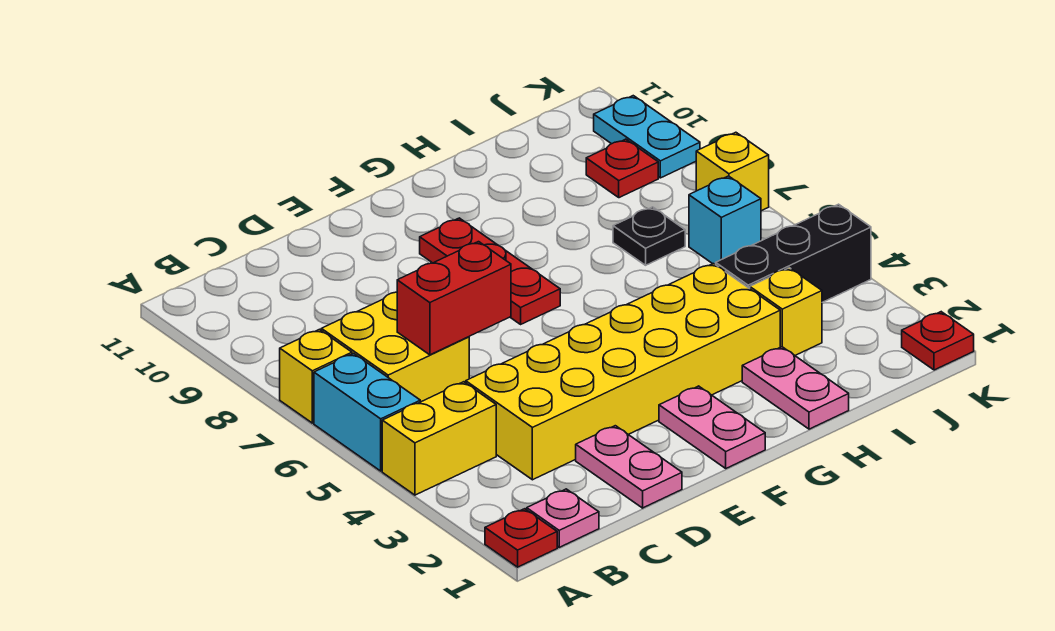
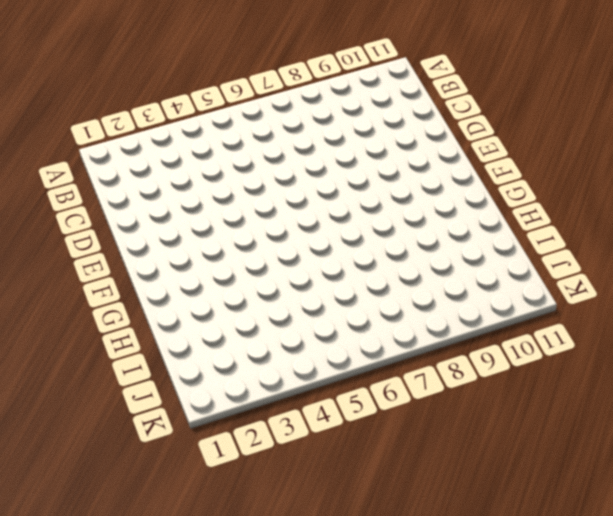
none -> red plate A1 level 1
none -> yellow brick A4:B4 level 1
none -> cyan brick A5:A6 level 1

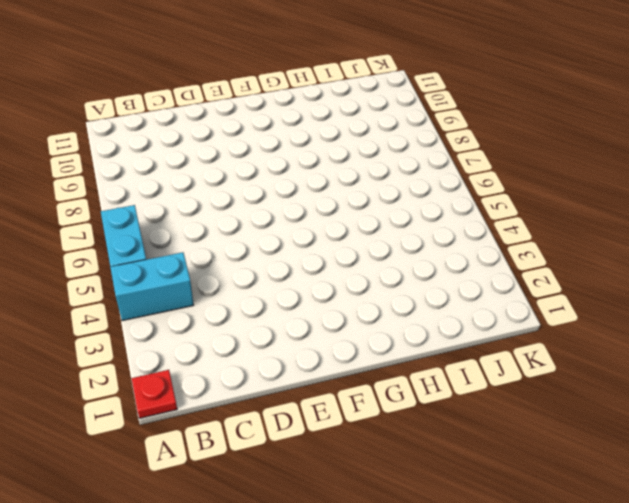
cyan brick A4:B4 level 1 -> yellow brick A4:B4 level 1
none -> yellow brick A7 level 1
none -> pink plate B1 level 1
none -> yellow brick B6:C7 level 1

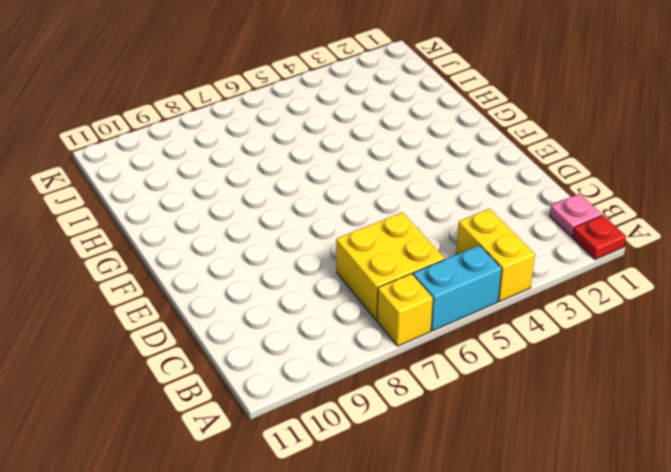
none -> yellow brick C3:H4 level 1
none -> pink plate D1:D2 level 1
none -> pink plate F1:F2 level 1

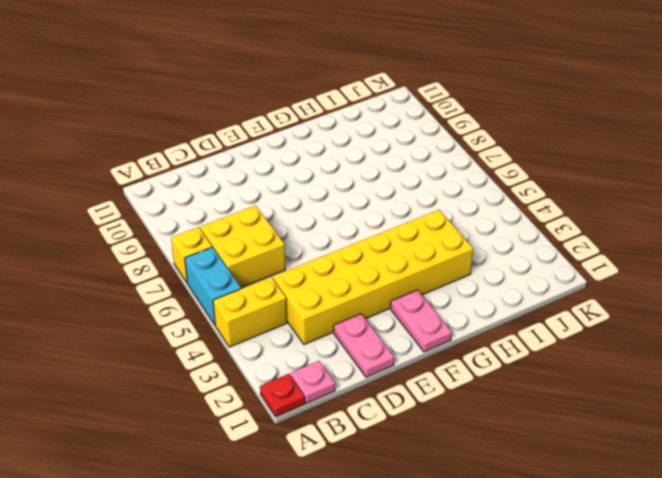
none -> red plate F7:F9 level 1
none -> pink plate H1:H2 level 1
none -> yellow brick I3 level 1

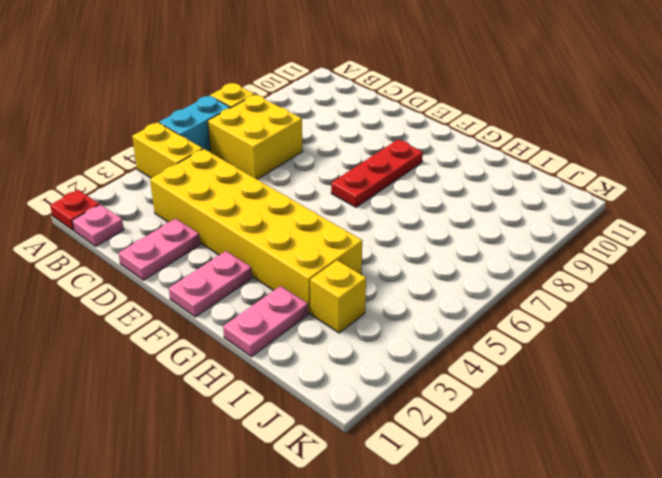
none -> black brick I4:K4 level 1
none -> black plate I7 level 1
none -> cyan brick J6 level 1

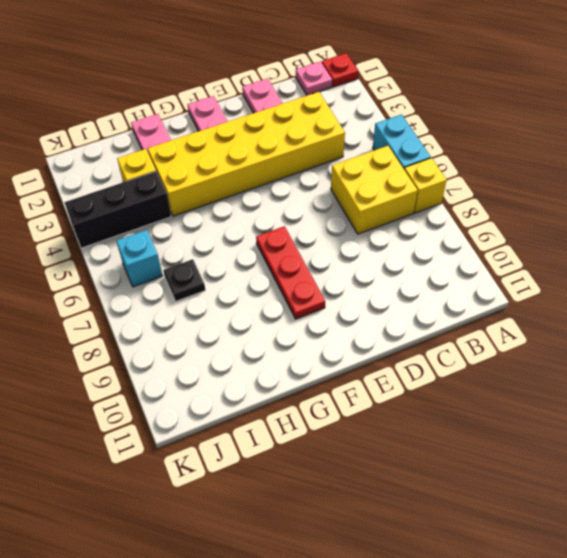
none -> yellow brick A4:B4 level 1
none -> red plate J9 level 1
none -> red plate K1 level 1

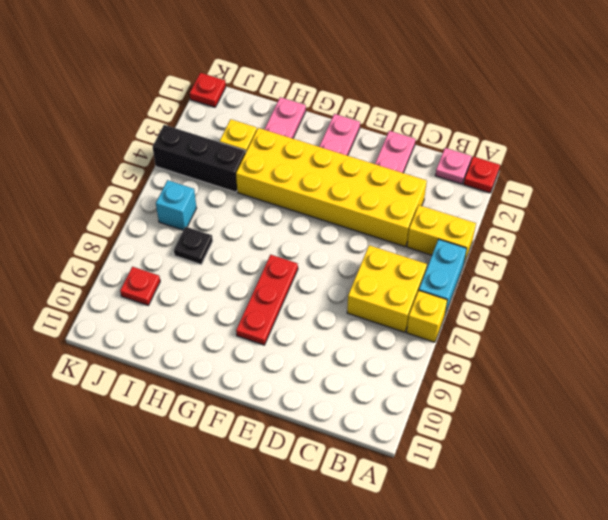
none -> yellow brick K7 level 1
none -> cyan plate K9:K10 level 1
none -> red brick C6:D6 level 2

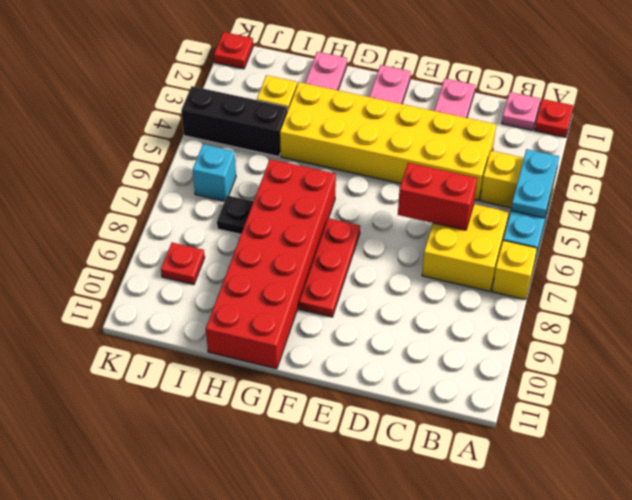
cyan plate A4:A5 level 2 -> cyan plate K9:K10 level 1
red brick G6:H11 level 1 -> none
none -> yellow brick K7 level 1

